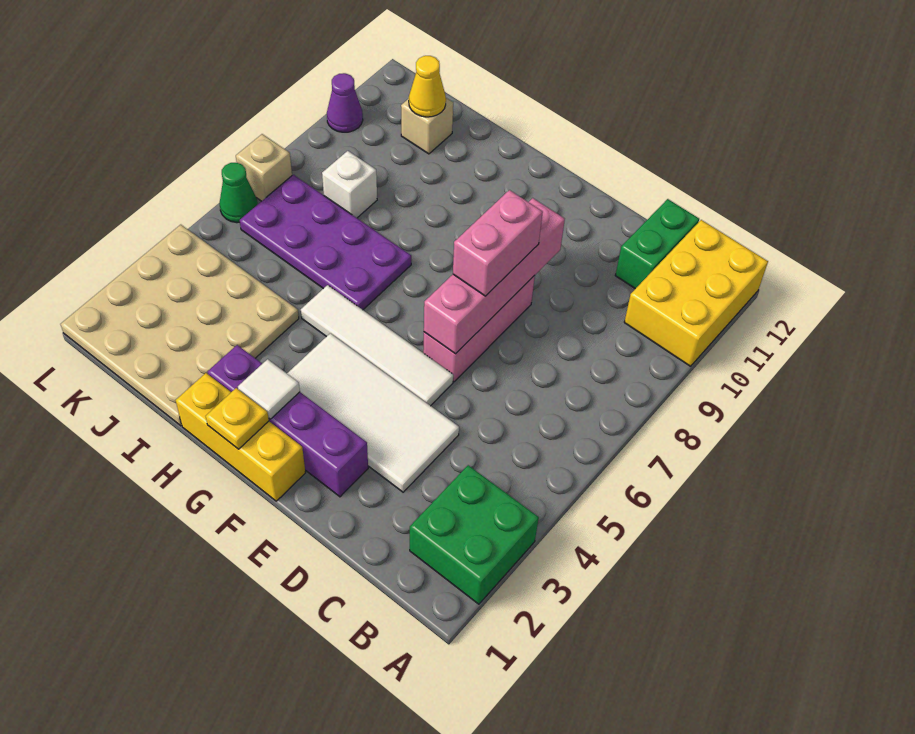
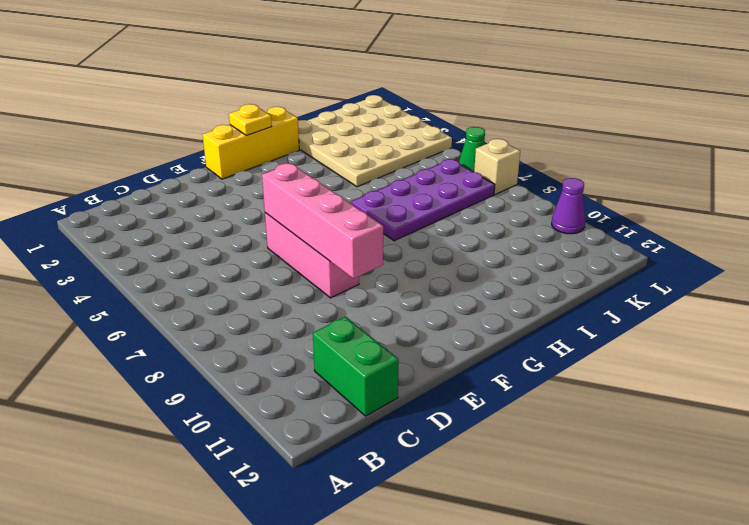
none -> green brick A2:B3 level 1
none -> yellow brick A10:B12 level 1
none -> white tile D3:G4 level 1

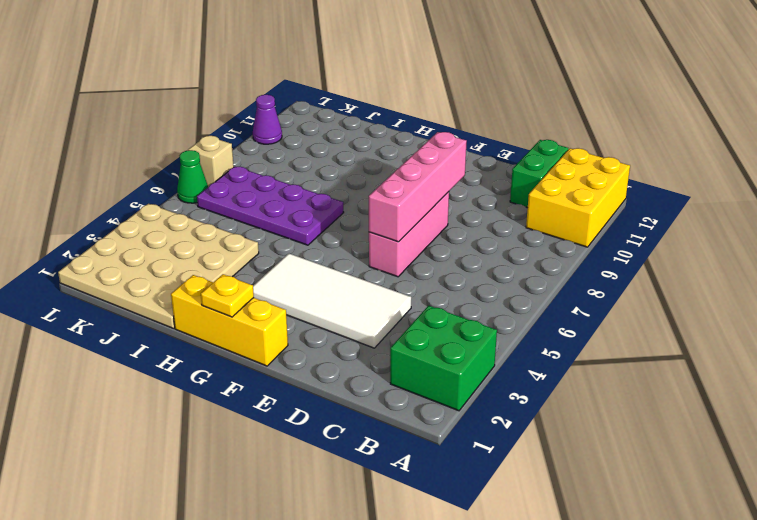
none -> purple brick E2:H2 level 1
none -> white tile E5:H5 level 1
none -> white brick J8 level 1

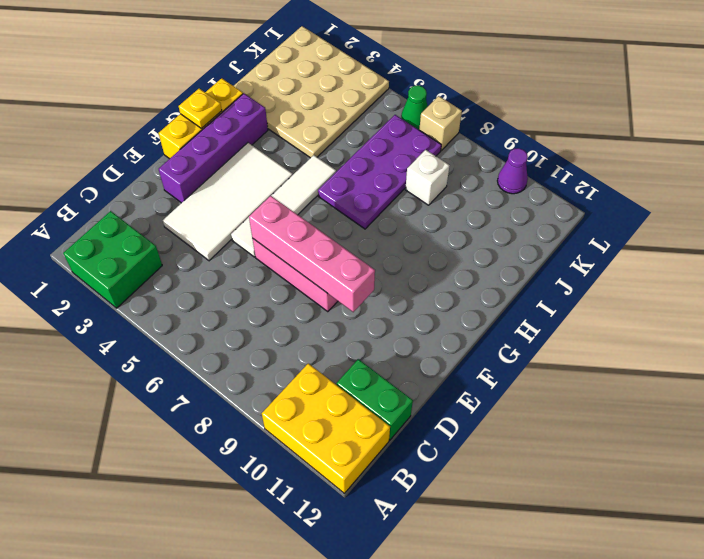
none -> tan brick J11 level 1
none -> white tile G2 level 2
none -> yellow cone J11 level 2

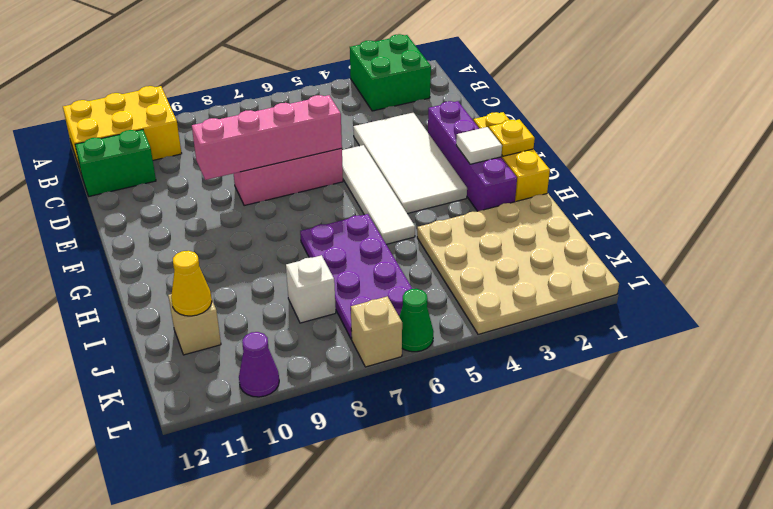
none -> pink brick E7:E8 level 3

